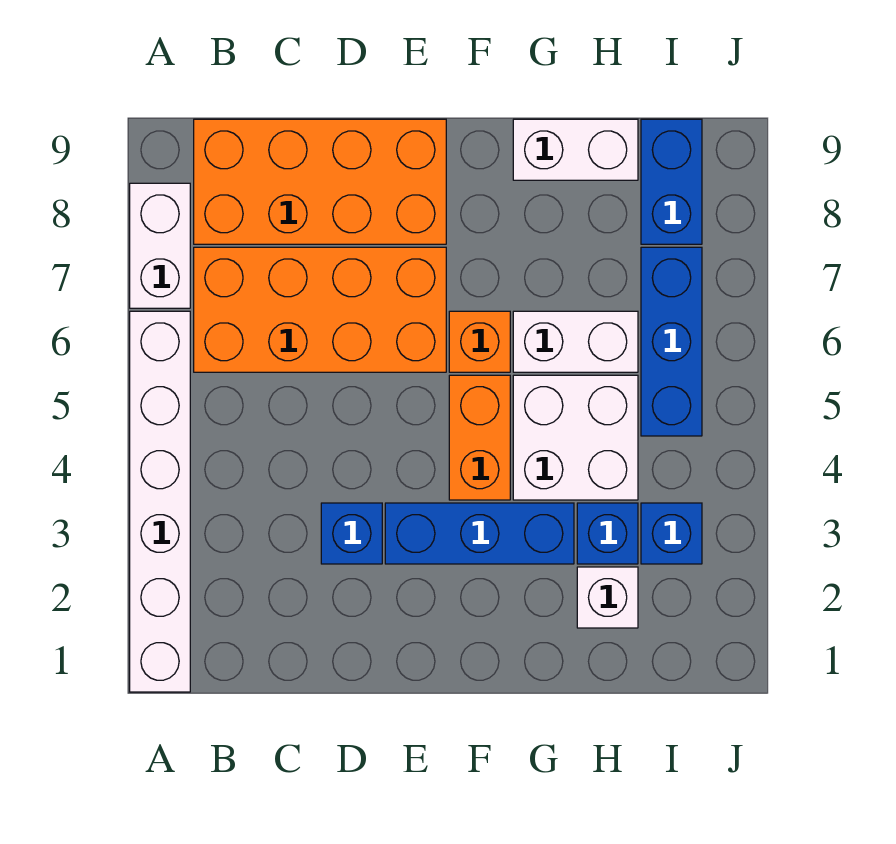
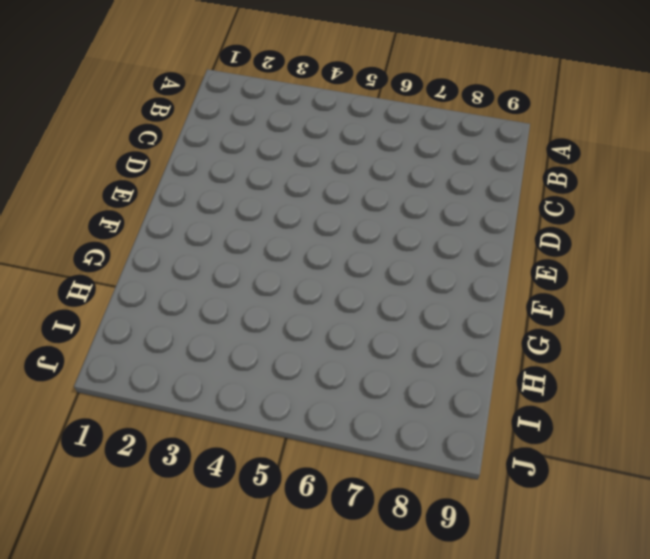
none -> white brick A1:A6 level 1
none -> white brick A7:A8 level 1
none -> orange brick B6:E7 level 1

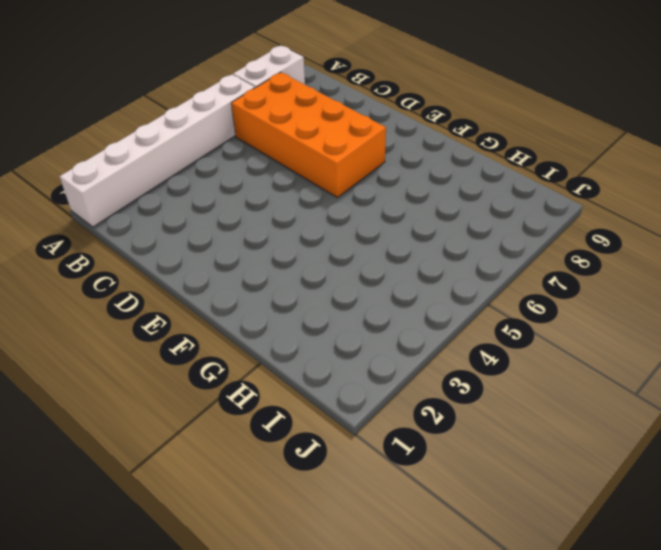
none -> orange brick B8:E9 level 1
none -> blue brick D3 level 1
none -> blue brick E3:G3 level 1

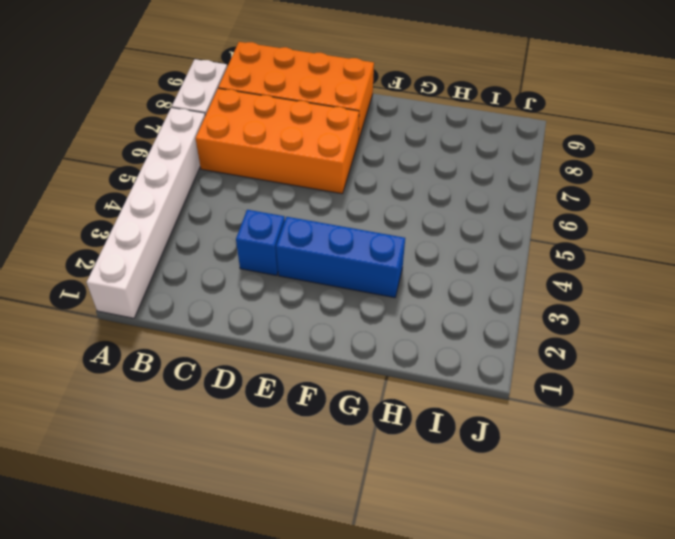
none -> orange brick F4:F5 level 1
none -> orange brick F6 level 1
none -> white brick G4:H5 level 1

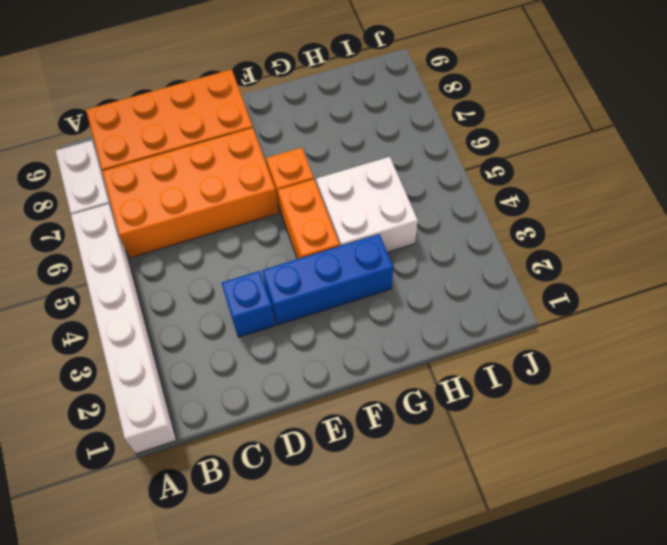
none -> white brick G6:H6 level 1
none -> white brick G9:H9 level 1
none -> white brick H2 level 1

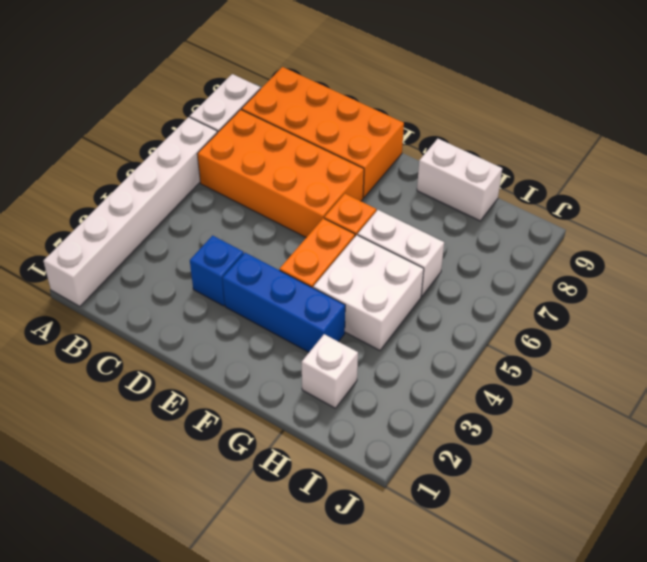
none -> blue brick H3 level 1
none -> blue brick I3 level 1
none -> blue brick I5:I7 level 1

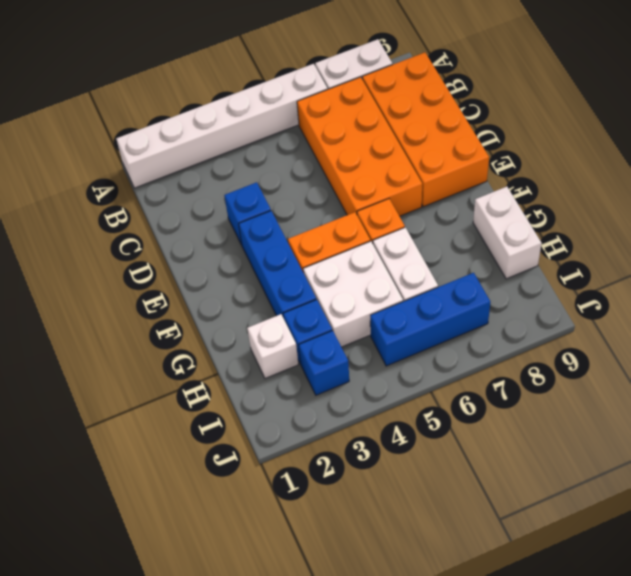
none -> blue brick I8:I9 level 1

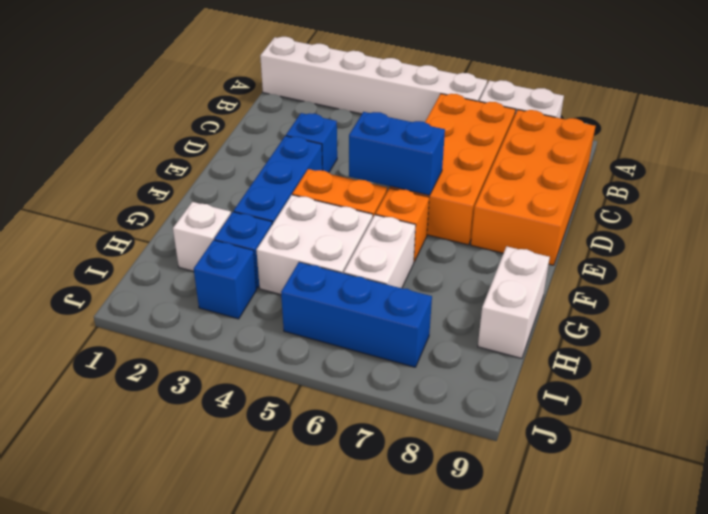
blue brick E5:E6 level 2 -> blue brick I8:I9 level 1

